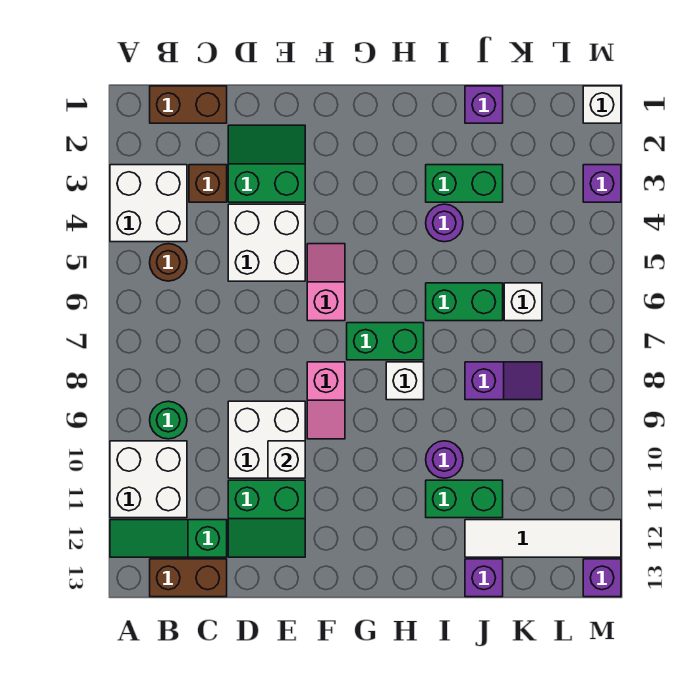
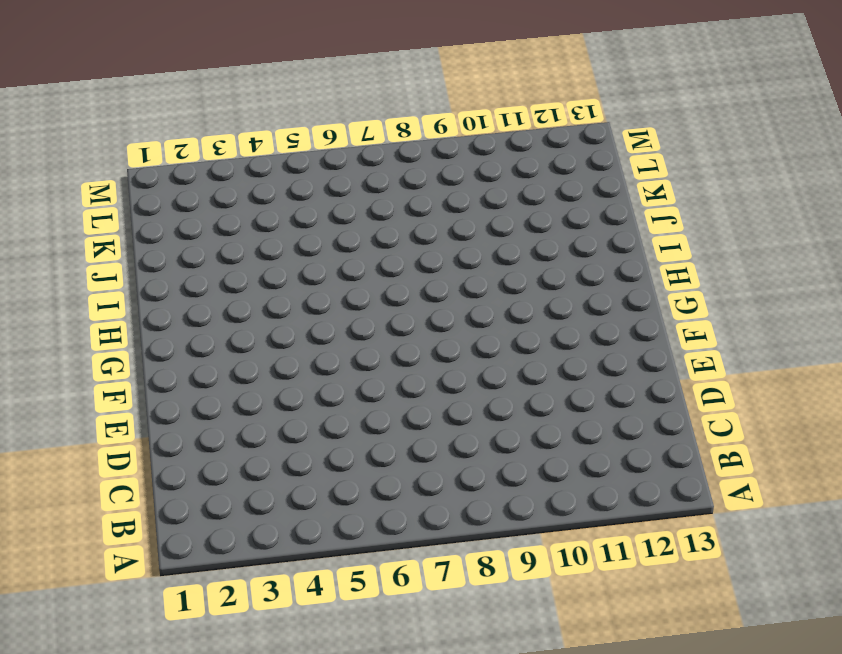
none -> white brick A3:B4 level 1
none -> white brick A10:B11 level 1
none -> green slope A12:C12 level 1 top C
none -> brown brick B1:C1 level 1

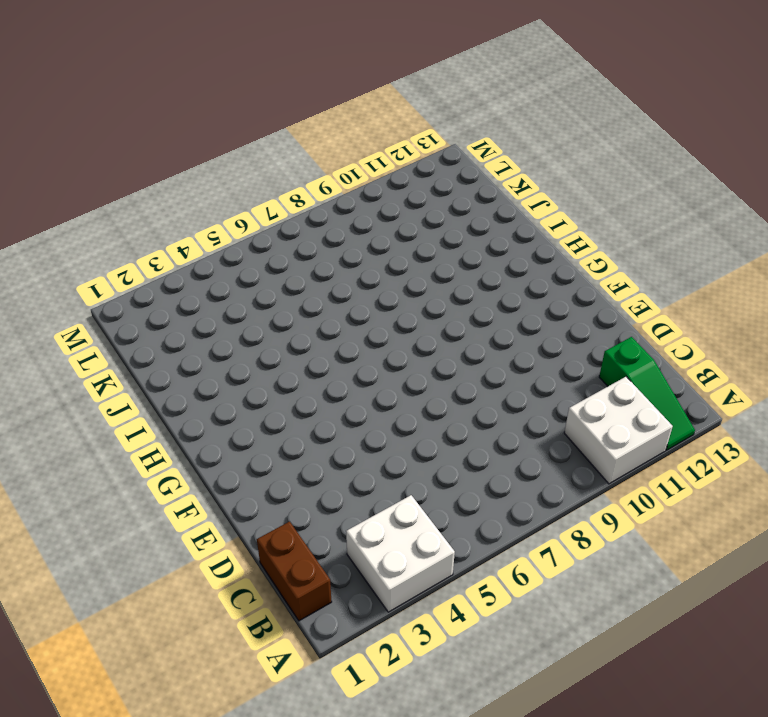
none -> brown round brick B5 level 1
none -> green round brick B9 level 1
none -> brown brick B13:C13 level 1
none -> brown brick C3 level 1

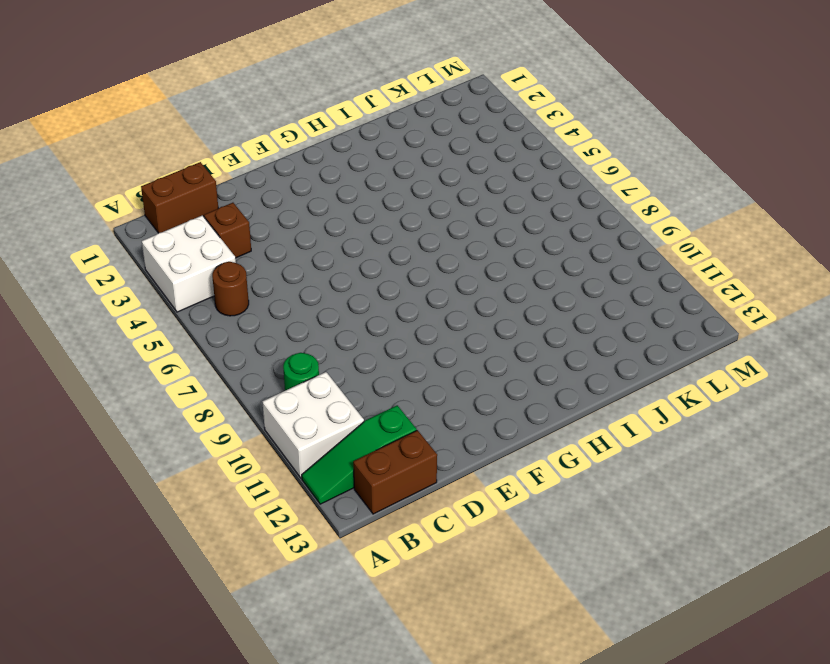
none -> green slope D2:E3 level 1 top 3
none -> white brick D4:E5 level 1
none -> white brick D9:E10 level 1
none -> green slope D11:E12 level 1 top 11

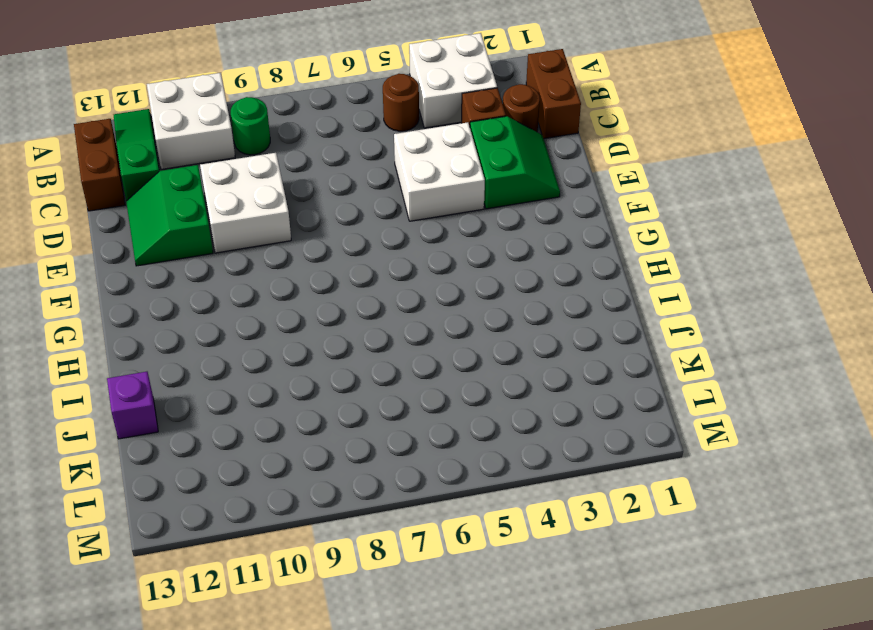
brown round brick C2 level 1 -> none
none -> pink slope F5:F6 level 1 top 6
none -> pink slope F8:F9 level 1 top 8
none -> green brick G7:H7 level 1
none -> white brick H8 level 1

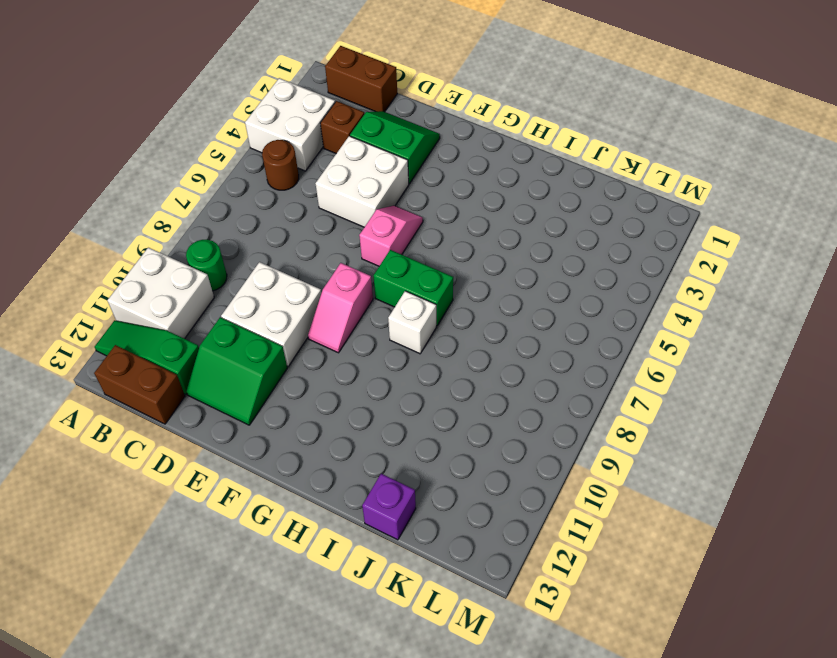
none -> green brick I3:J3 level 1
none -> purple round brick I4 level 1
none -> green brick I6:J6 level 1
none -> purple round brick I10 level 1

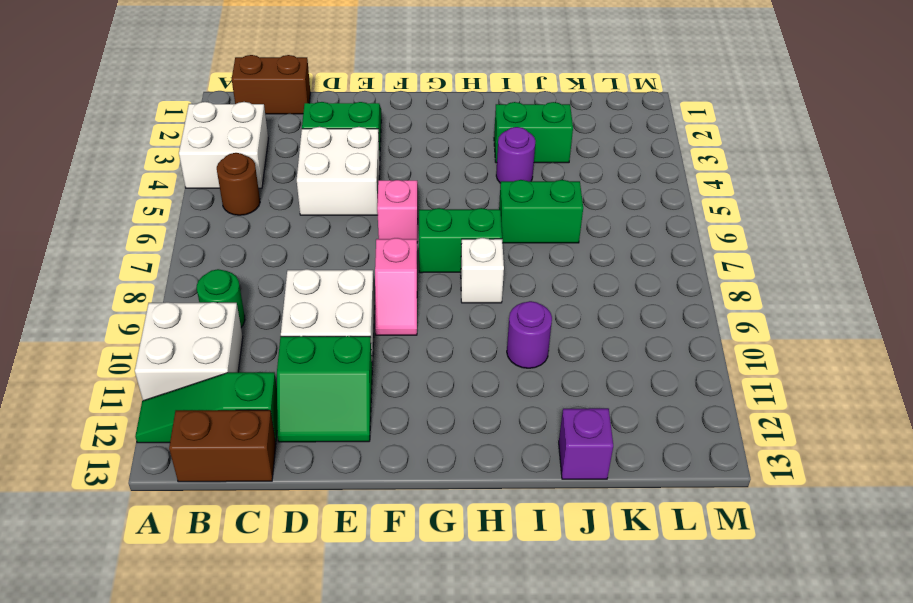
none -> brown brick C3 level 1
none -> green brick I11:J11 level 1
none -> purple brick J1 level 1
none -> purple slope J8:K8 level 1 top J

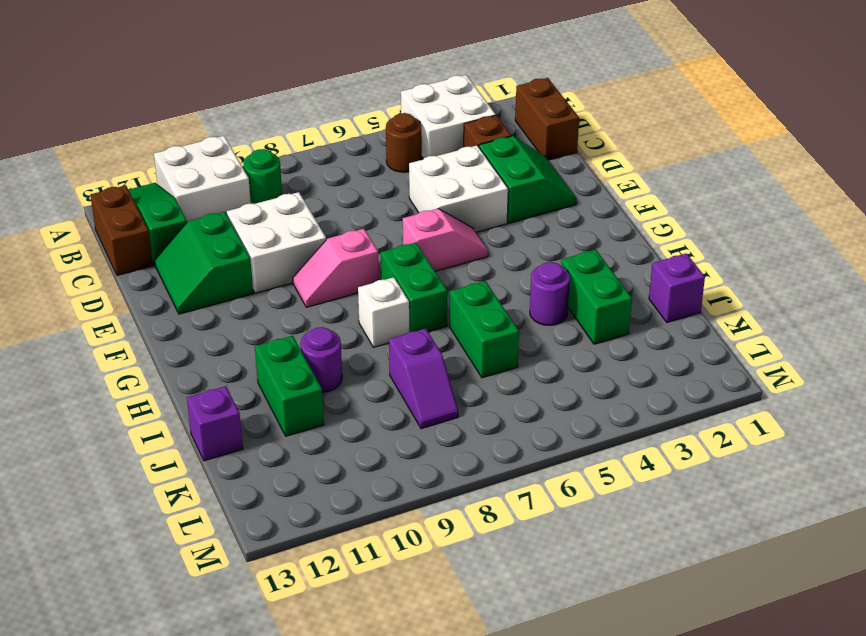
none -> white tile J12:M12 level 1
none -> white brick K6 level 1
none -> white brick M1 level 1
none -> purple brick M3 level 1

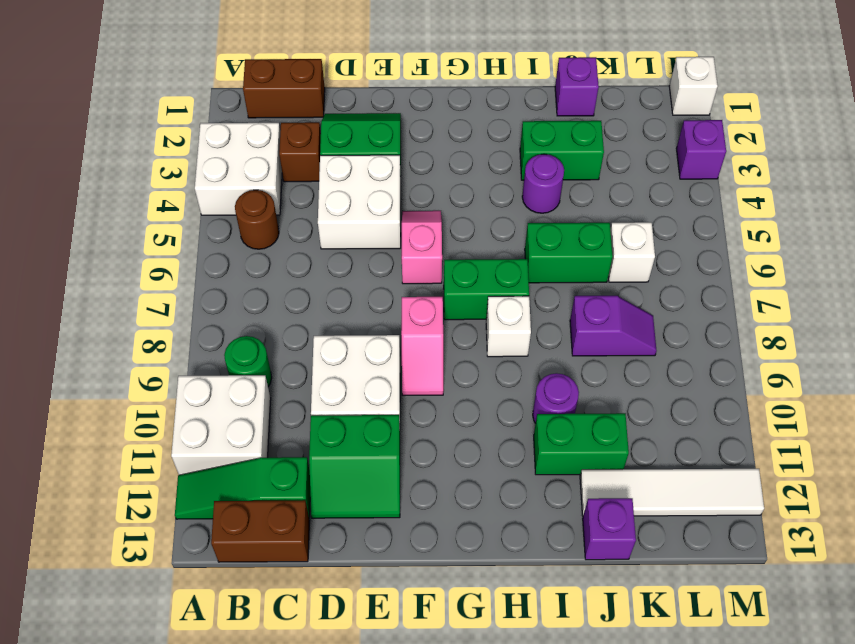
none -> purple brick M13 level 1
none -> white brick E10 level 2

